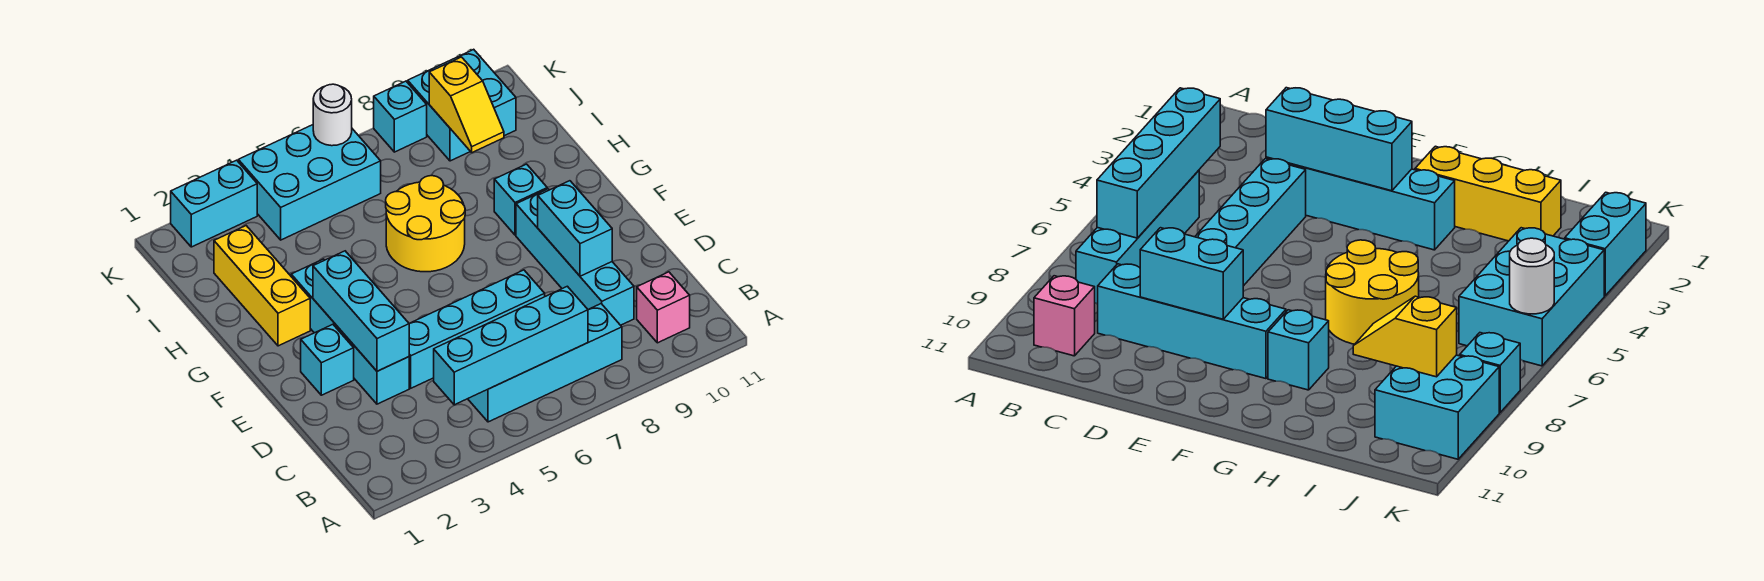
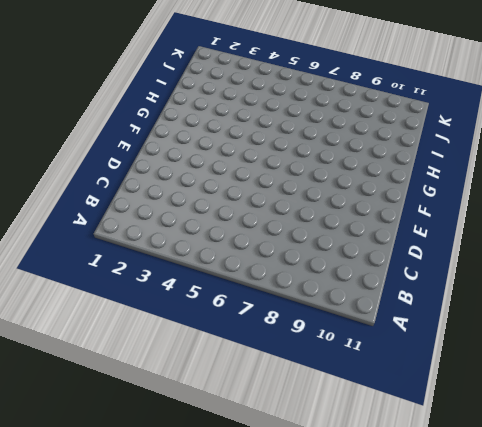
none -> cyan brick B5:B8 level 1
none -> pink brick B10 level 1
none -> cyan brick C9:F9 level 1

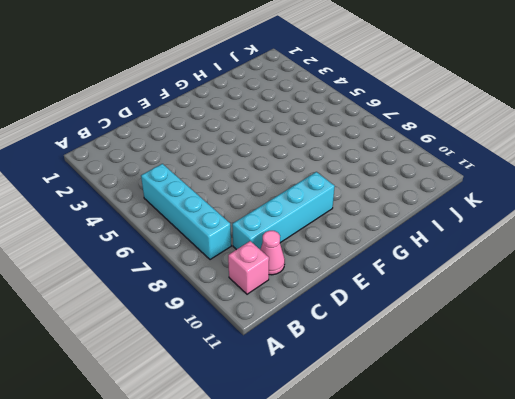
pink cone C10 level 1 -> none
none -> cyan brick D3:G3 level 1
none -> cyan brick D4:D7 level 1
none -> cyan brick E2 level 1

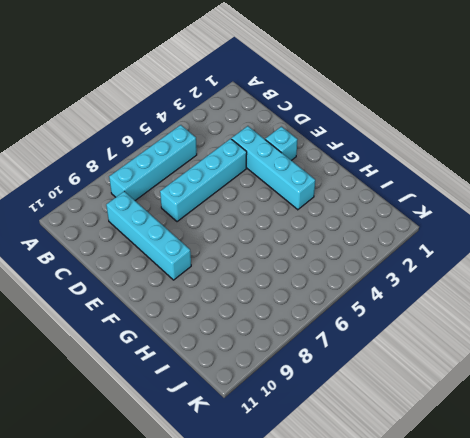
none -> pink brick B10 level 1
none -> yellow brick G2:I2 level 1
none -> yellow round brick G6:H7 level 1

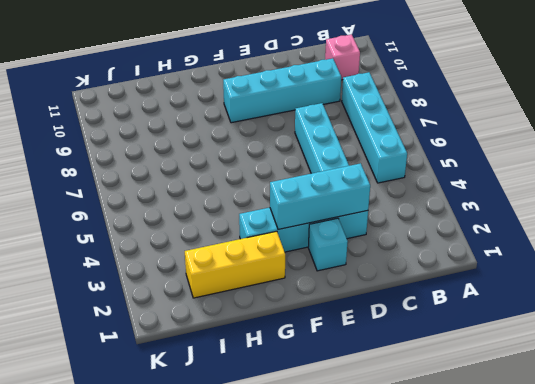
none -> yellow round brick G6:H7 level 1
none -> cyan brick G9 level 1
none -> cyan brick J4:K6 level 1

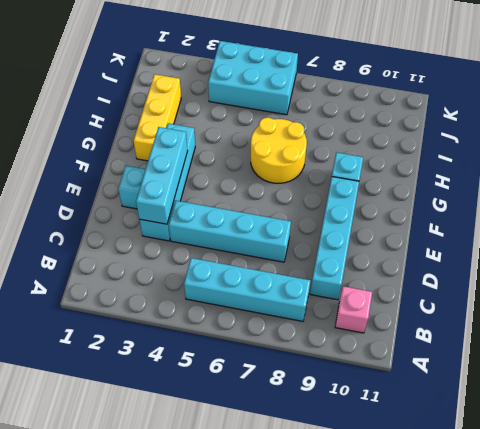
none -> cyan brick J9:K10 level 1
none -> cyan brick K2:K3 level 1
none -> cyan brick K8 level 1

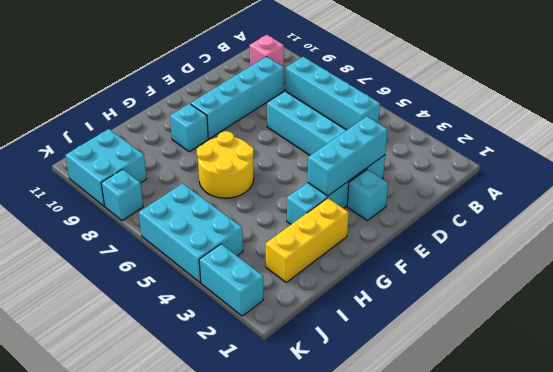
none -> cyan brick B4:B7 level 2
none -> cyan brick D9:E9 level 2
none -> yellow slope I9:J9 level 2 top J

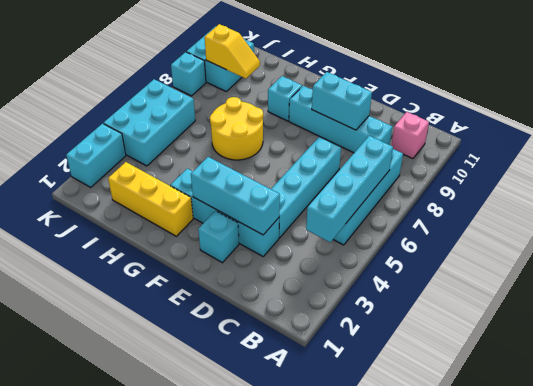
none -> white round brick K6 level 2

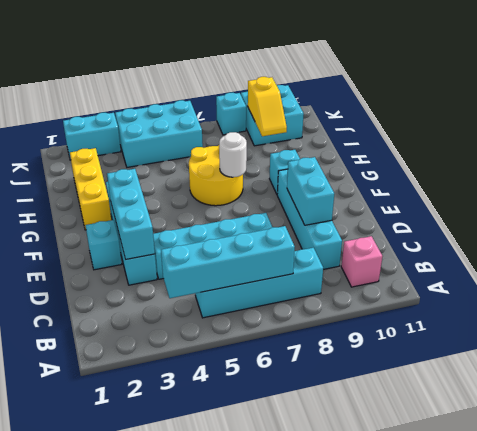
white round brick G7 level 2 -> white round brick K6 level 2

